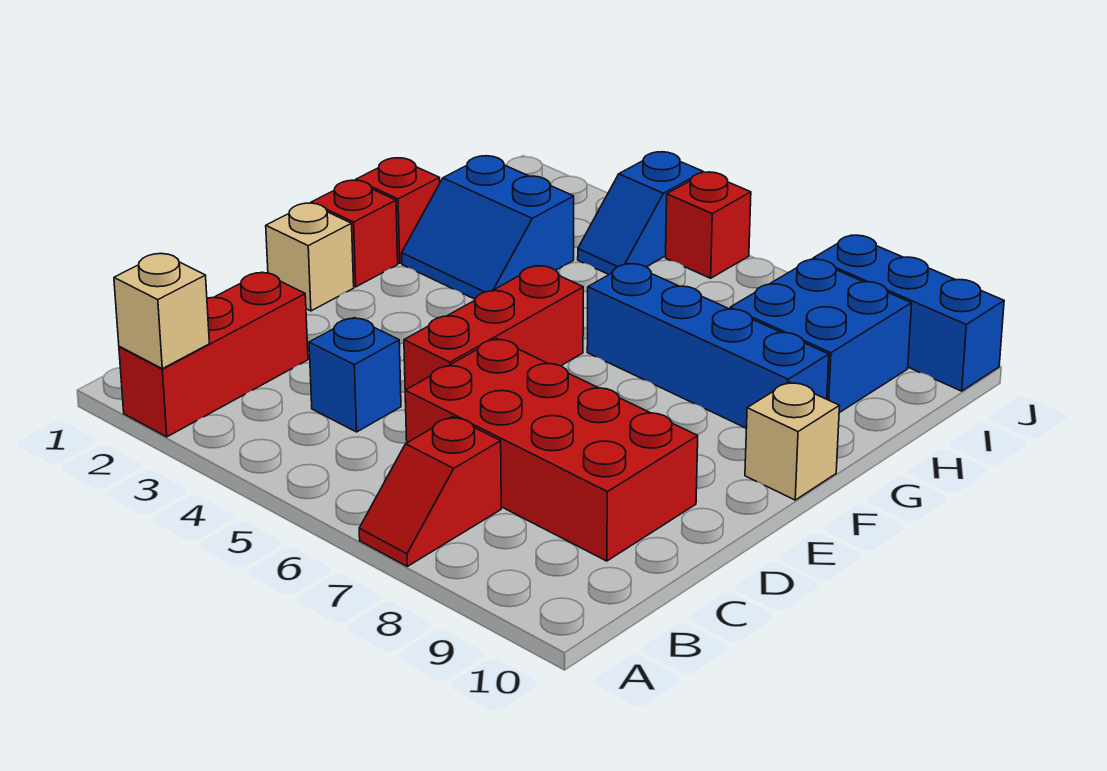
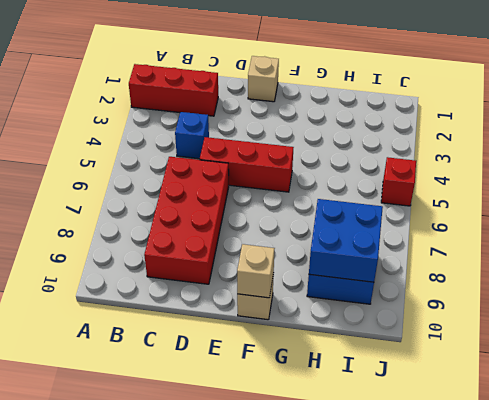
tan brick F10 level 2 -> tan brick A2 level 2
blue brick H8:I9 level 2 -> none
none -> red slope A7:B7 level 1 top B
none -> red brick F1 level 1
none -> red brick G1 level 1

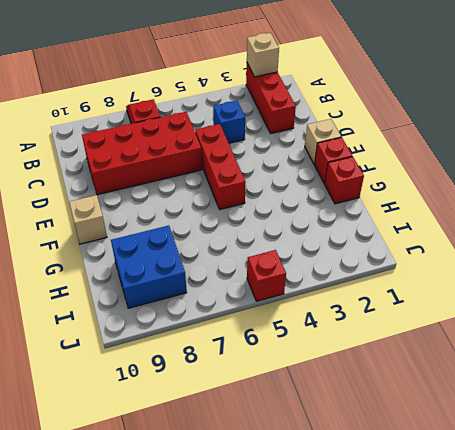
none -> blue slope G2:H3 level 1 top H
none -> blue brick G6:G9 level 1
none -> blue slope I4:J4 level 1 top J

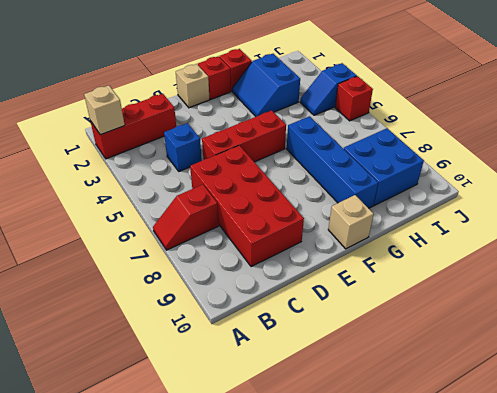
none -> blue brick J8:J10 level 1

